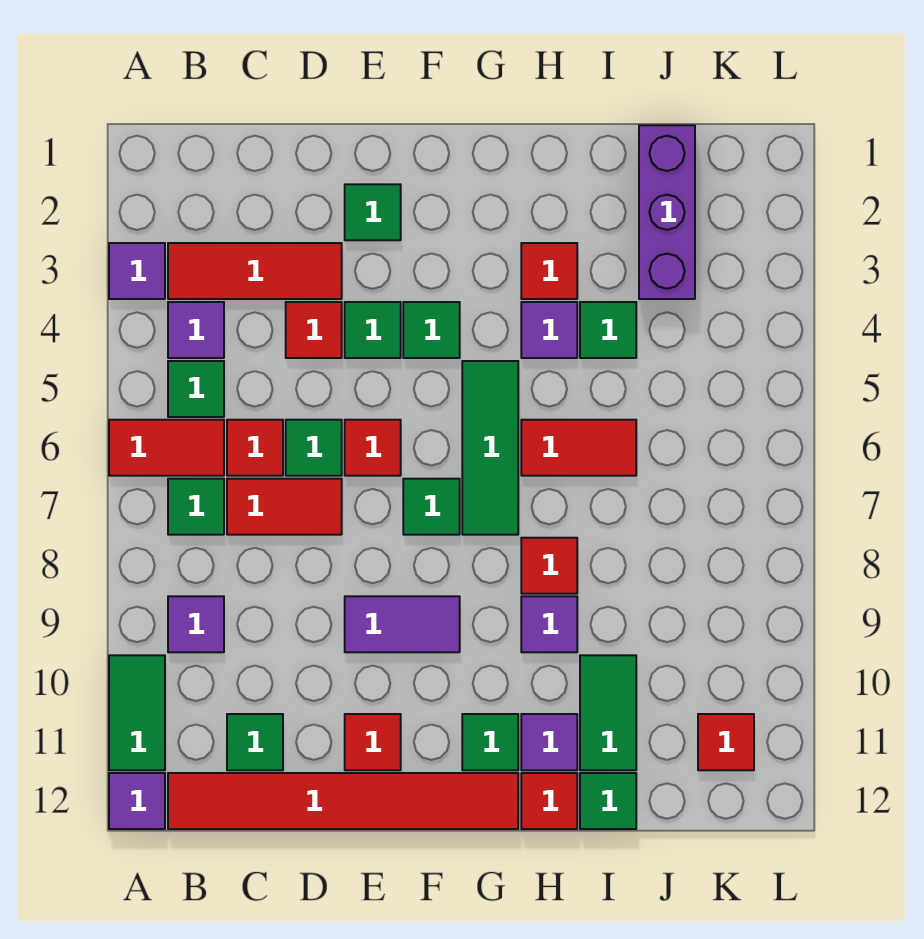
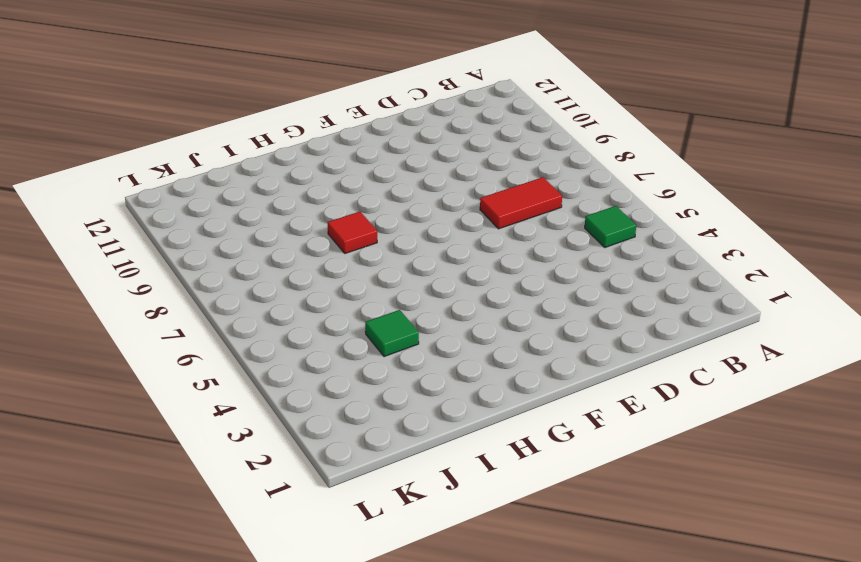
none -> purple tile A3 level 1
none -> red tile A6:B6 level 1
none -> green tile A10:A11 level 1
none -> purple tile A12 level 1

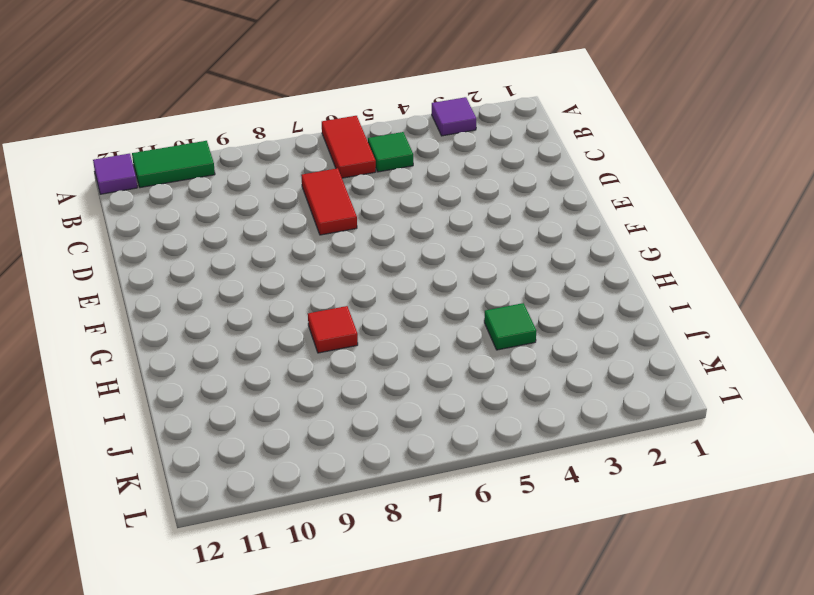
none -> red tile B3:D3 level 1
none -> purple tile B4 level 1
none -> green tile B7 level 1
none -> purple tile B9 level 1

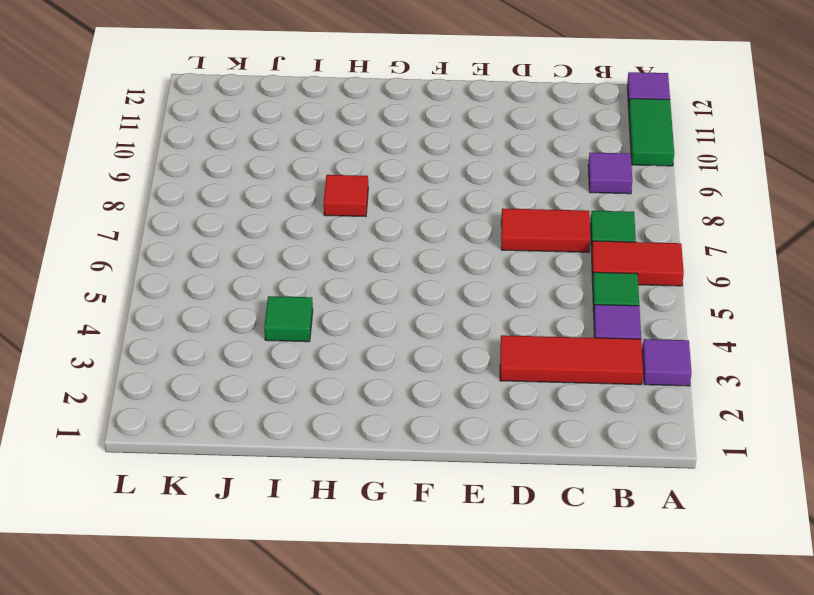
none -> red tile B12:G12 level 1
none -> red tile C6 level 1
none -> green tile C11 level 1
none -> red tile D4 level 1

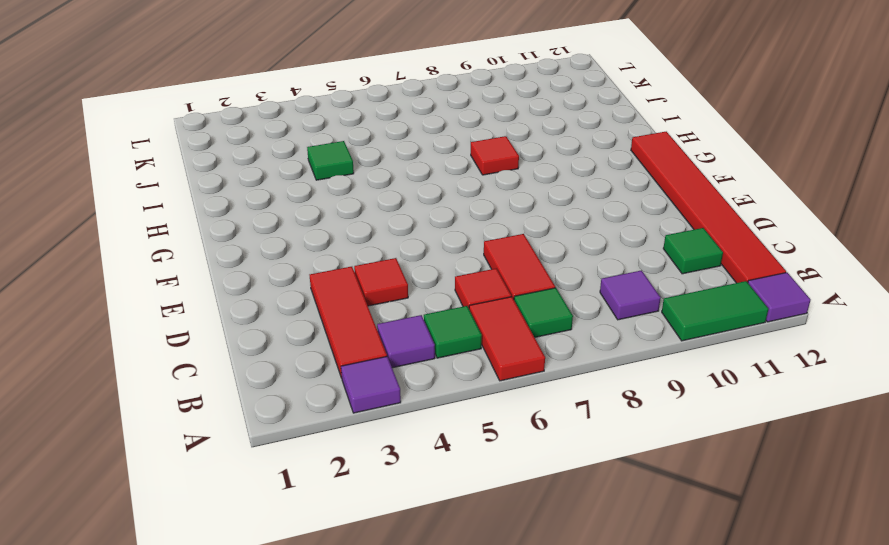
none -> green tile D6 level 1
none -> green tile E2 level 1
none -> green tile E4 level 1
none -> red tile E6 level 1

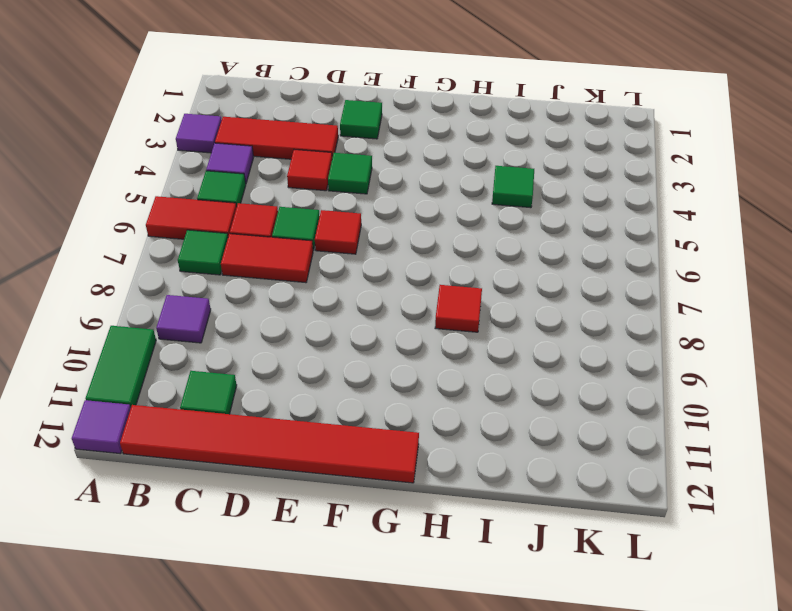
none -> purple tile E9:F9 level 1
none -> red tile E11 level 1
none -> green tile F4 level 1
none -> green tile F7 level 1

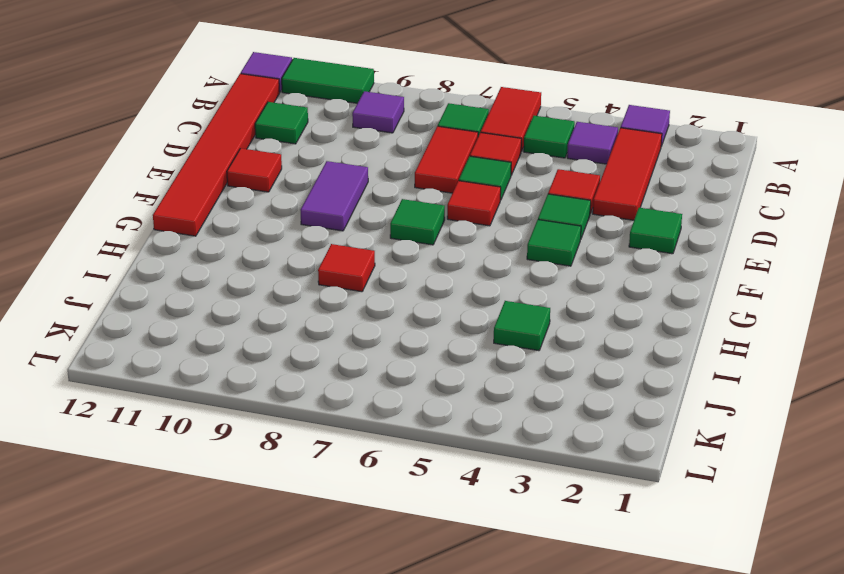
none -> green tile G5:G7 level 1
none -> green tile G11 level 1
none -> red tile H3 level 1
none -> purple tile H4 level 1

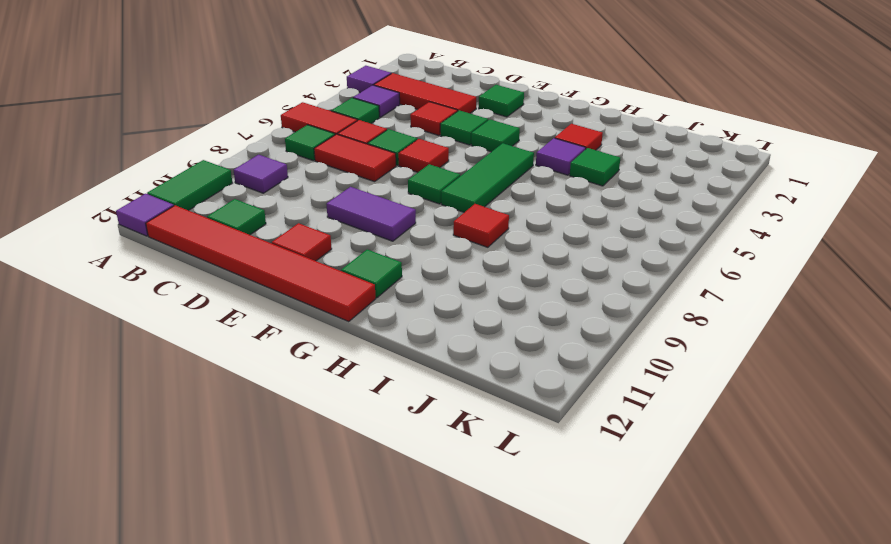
none -> red tile H6:I6 level 1
none -> purple tile H9 level 1
none -> purple tile H11 level 1
none -> red tile H12 level 1

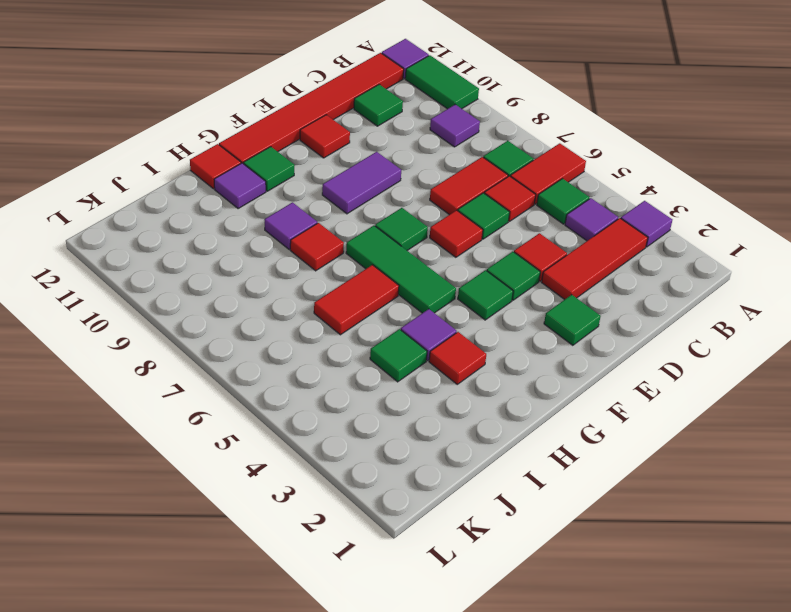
none -> green tile I10:I11 level 1
none -> green tile I12 level 1
none -> purple brick J1:J3 level 1
none -> red tile K11 level 1

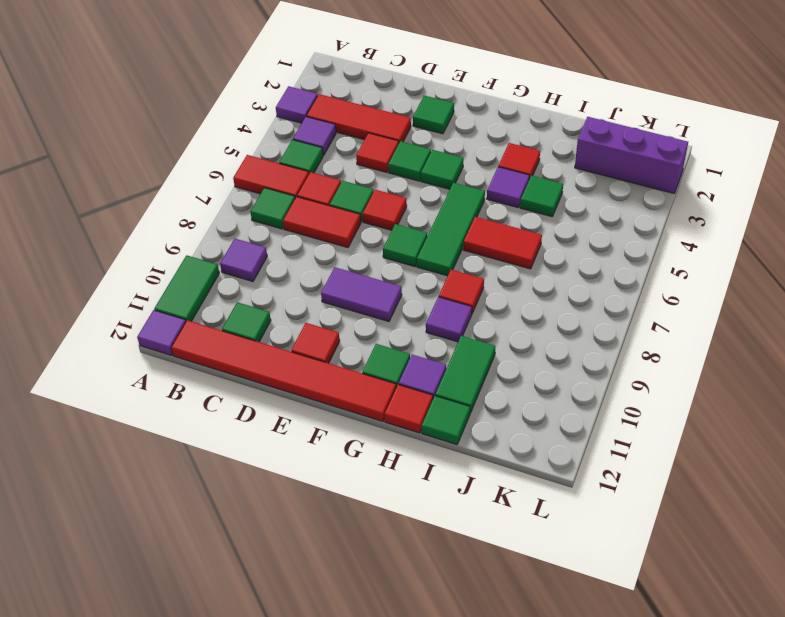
purple brick J2:L2 level 1 -> purple brick J1:J3 level 1
none -> red tile K11 level 1

